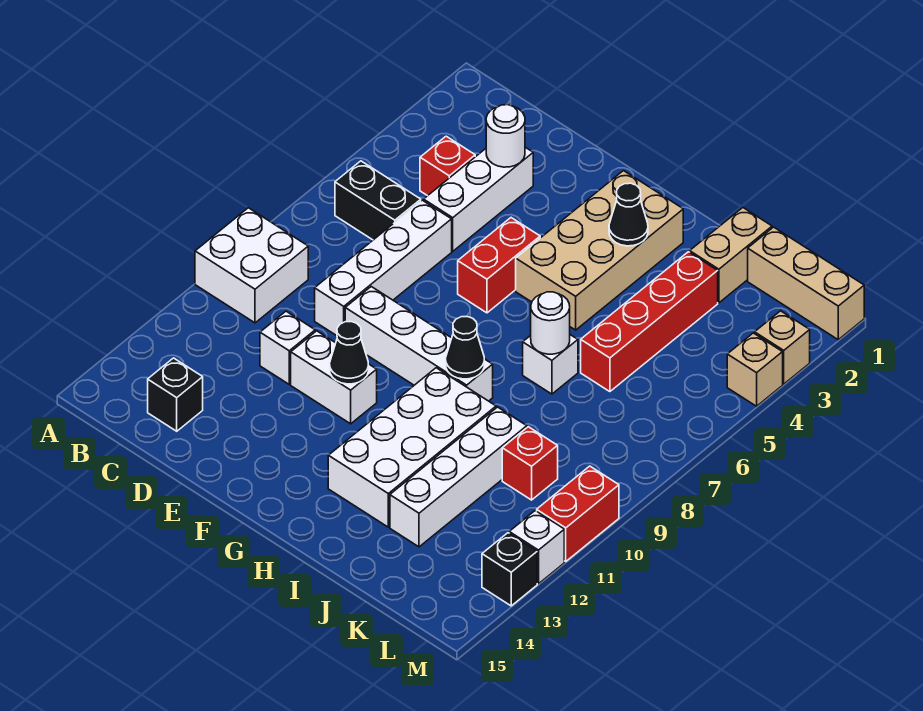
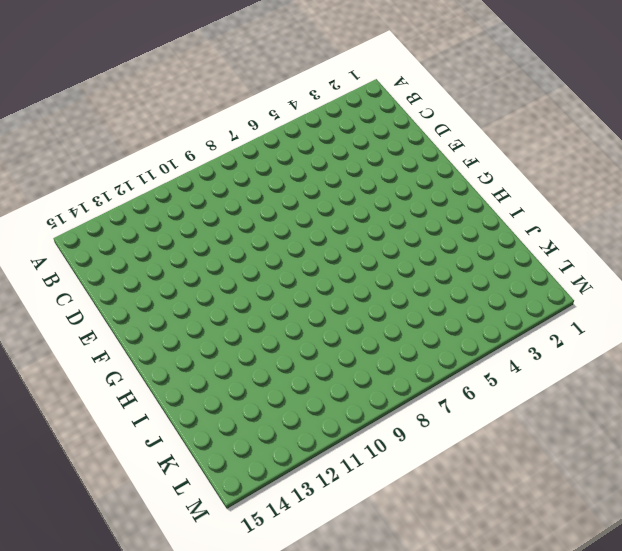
none -> white brick A9:B10 level 1
none -> black brick B6:C6 level 1
none -> red brick C4 level 1

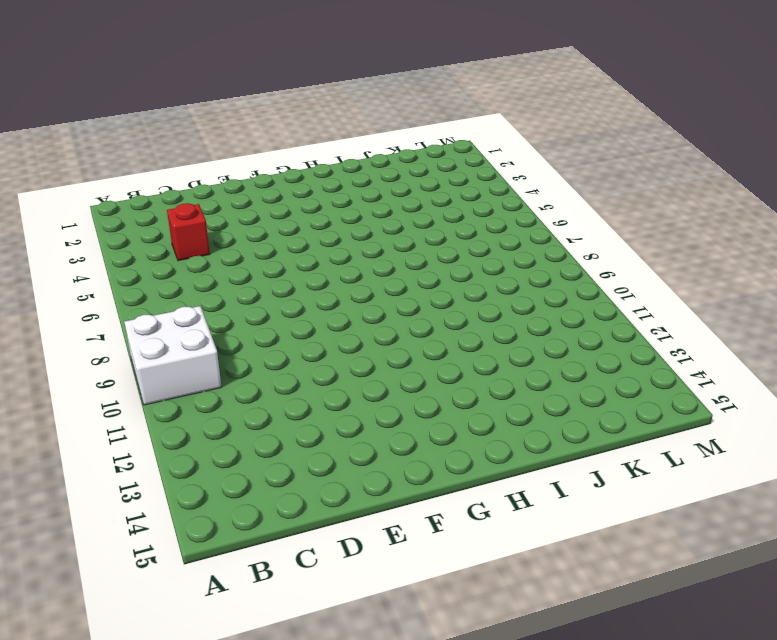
none -> black brick B6:C6 level 1
none -> black brick C14 level 1
none -> white brick D3:D5 level 1

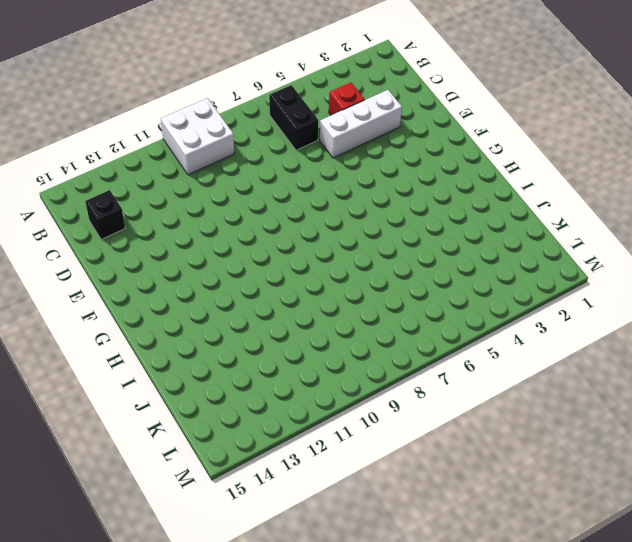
none -> white brick D6:D9 level 1
none -> white brick D11 level 1
none -> white brick E9:H9 level 1

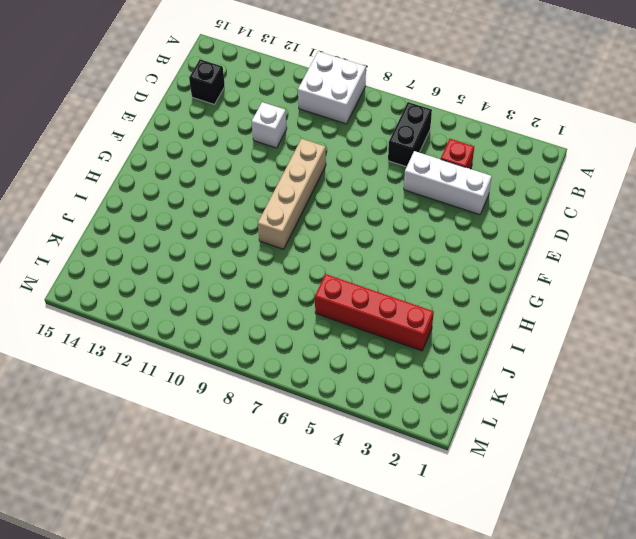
tan brick E9:H9 level 1 -> white brick E9:H9 level 1
none -> white brick D6:D9 level 1
none -> white brick E11:F11 level 1
none -> red brick F5:F6 level 1

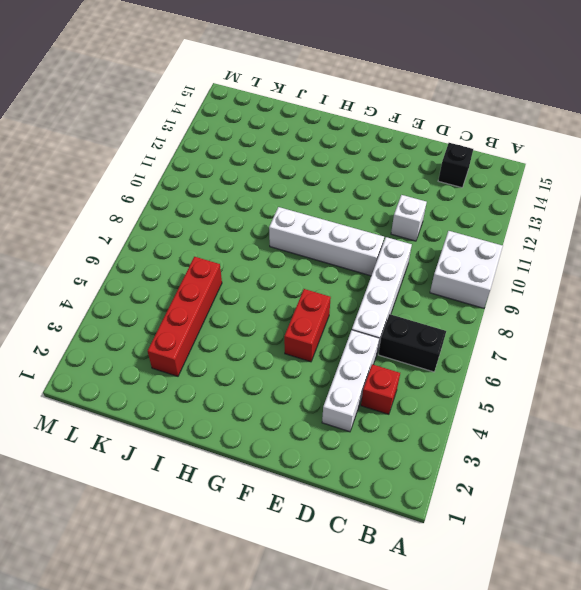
none -> white brick E11:F11 level 1
none -> tan brick G2:H5 level 1
none -> white brick H10:I13 level 1

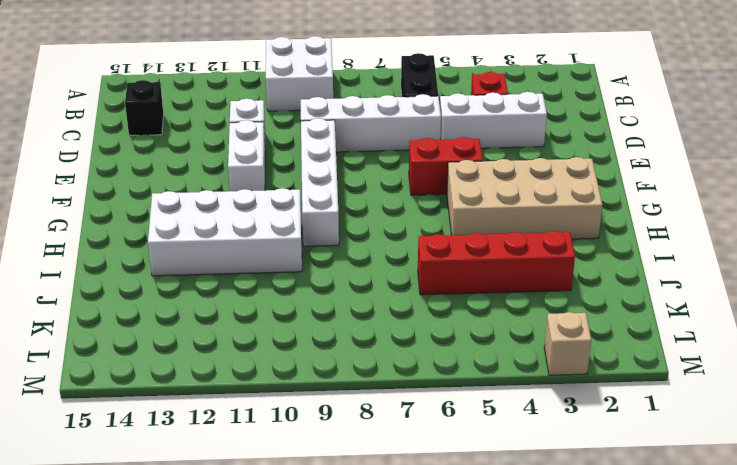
none -> white brick I7 level 1
none -> tan brick J1:J2 level 1
none -> white brick J10:J13 level 1

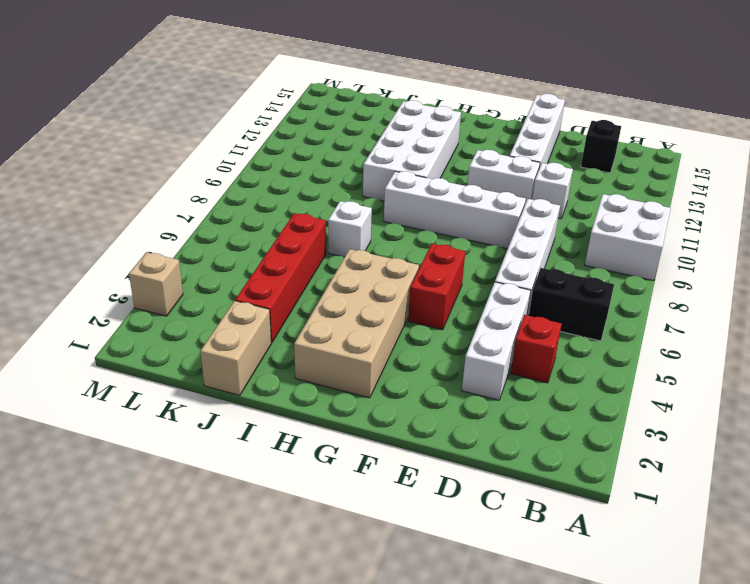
white brick E12:E15 level 1 -> white brick J10:J13 level 1
none -> tan brick K1:M1 level 1
none -> red brick K10 level 1
none -> tan brick M4 level 1

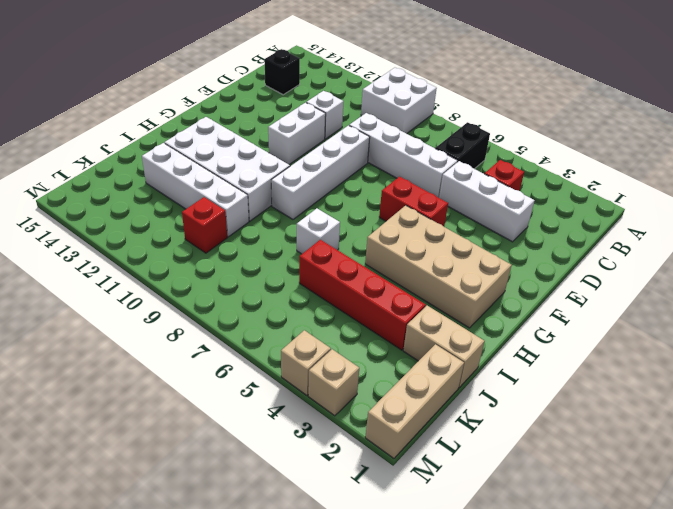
none -> red brick M10:M11 level 1
none -> white brick M12 level 1
none -> black brick M13 level 1

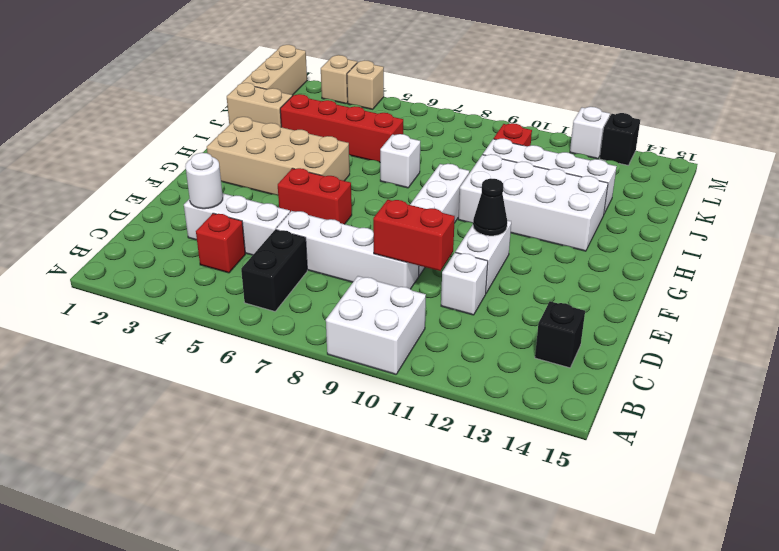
red brick D9:D10 level 2 -> red brick M10:M11 level 1
none -> black cone H3 level 2
none -> black cone H9 level 2
none -> white round brick I7 level 2

